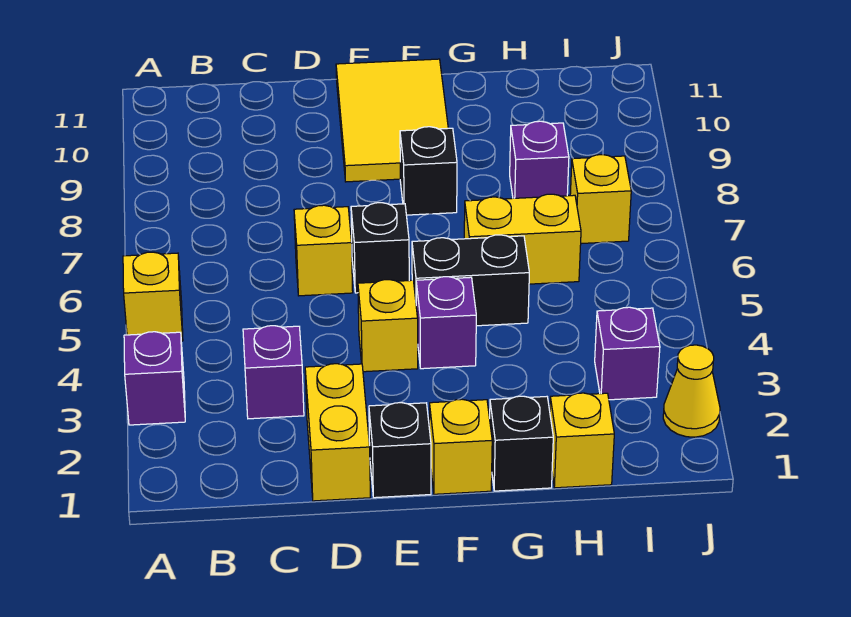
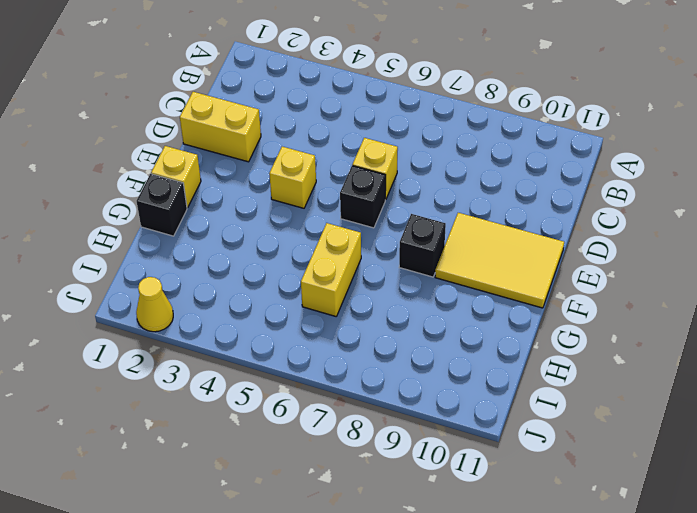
none -> purple brick A3 level 1
none -> yellow brick A5 level 1
none -> purple brick C3 level 1

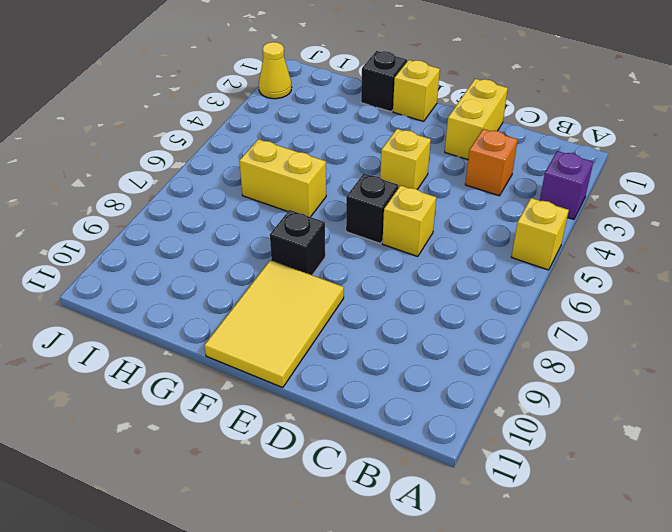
orange brick C3 level 1 -> purple brick C3 level 1
none -> black brick E1 level 1
none -> purple brick F4 level 1
none -> black brick F5:G5 level 1

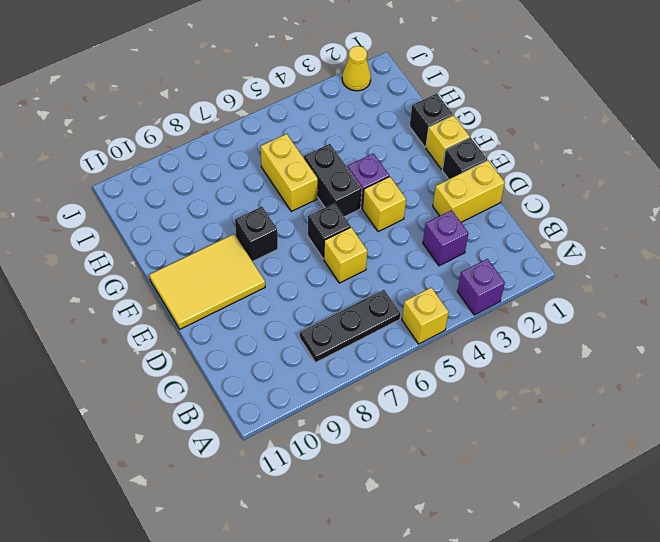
black plate B6:B8 level 1 -> none
none -> yellow brick H1 level 1
none -> purple brick H8 level 1
none -> purple brick I3 level 1

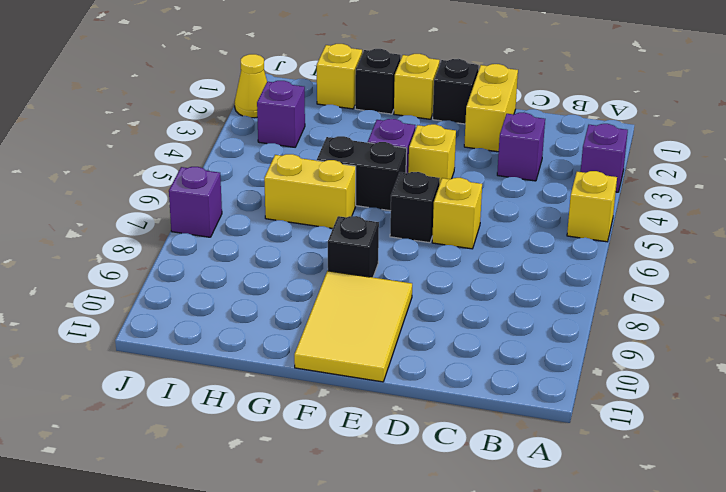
purple brick J7 level 1 -> purple brick H8 level 1
none -> yellow brick I7 level 1

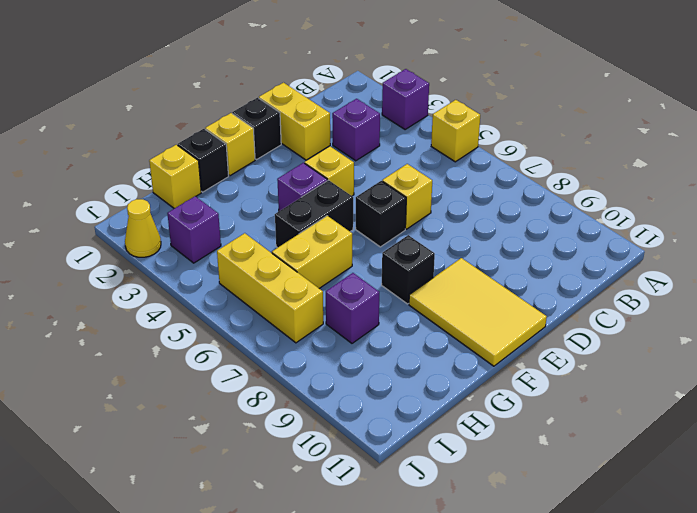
yellow brick I5:I7 level 1 -> yellow brick I7 level 1

